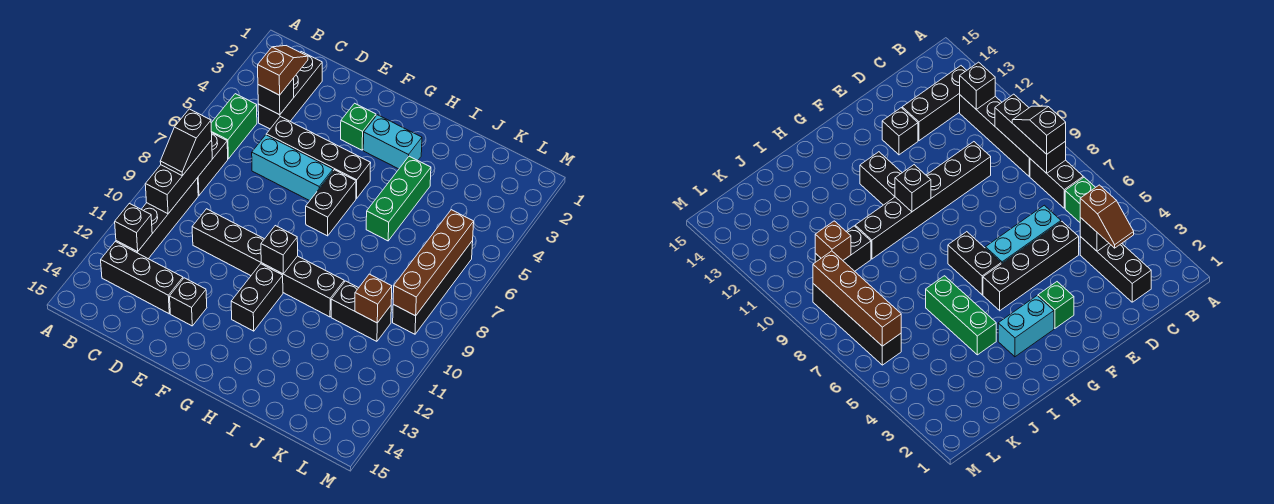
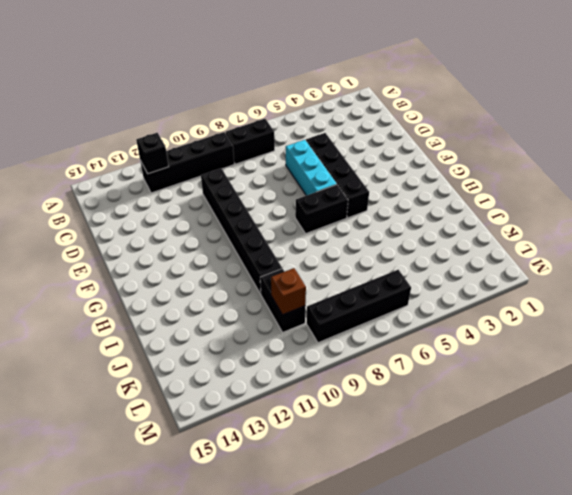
none -> green brick B5:B6 level 1
none -> black brick B13:D13 level 1
none -> black brick C2:C4 level 1

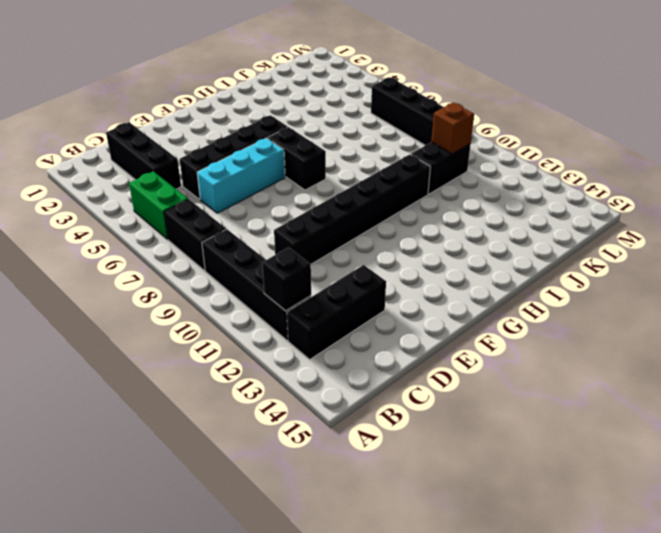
none -> black brick E13 level 1
none -> green brick F3 level 1
none -> cyan brick G3:H3 level 1

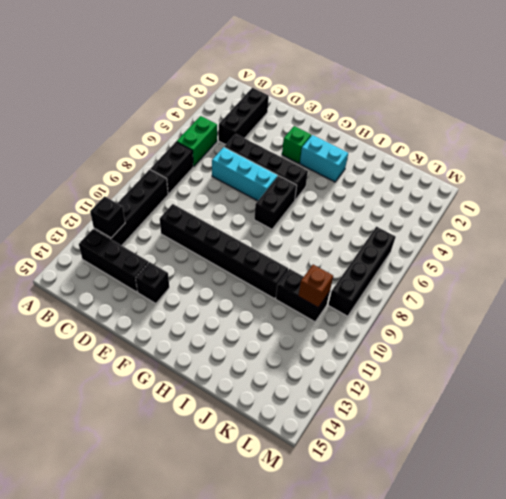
none -> black brick G11:G12 level 1
none -> green brick I4:I6 level 1
none -> black brick B8:B10 level 2

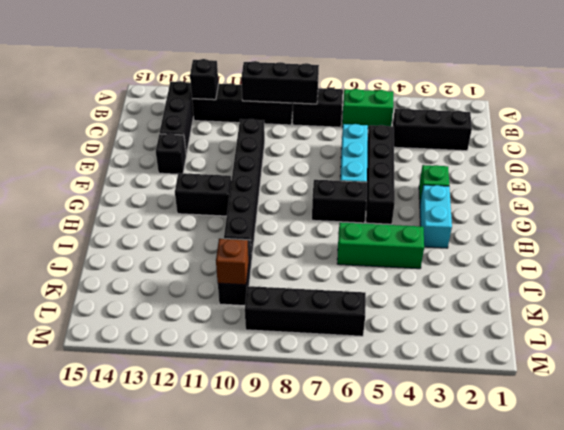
none -> black brick C4 level 2
none -> black brick G10 level 2
none -> brown brick L6:L9 level 2

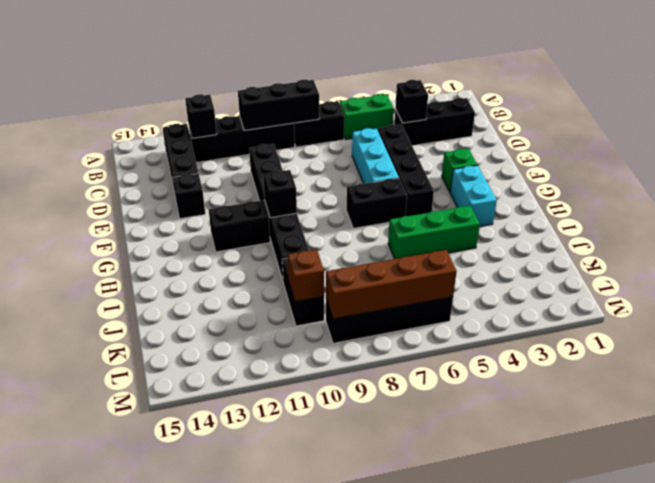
none -> black slope B8:B9 level 3 top 8
none -> brown slope C3:C4 level 3 top 4

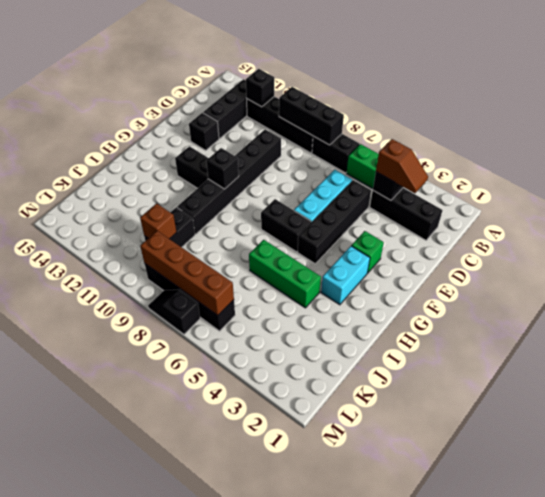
black slope M7:M8 level 1 top 7 -> black slope B8:B9 level 3 top 8

